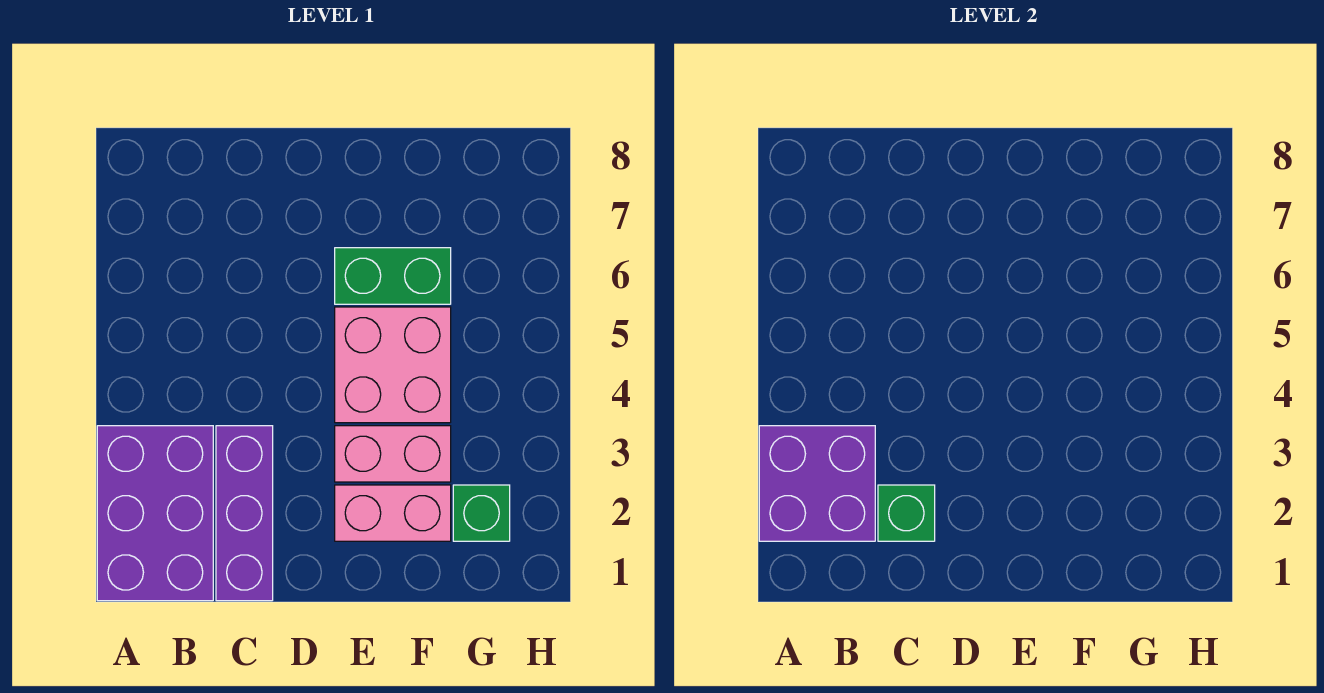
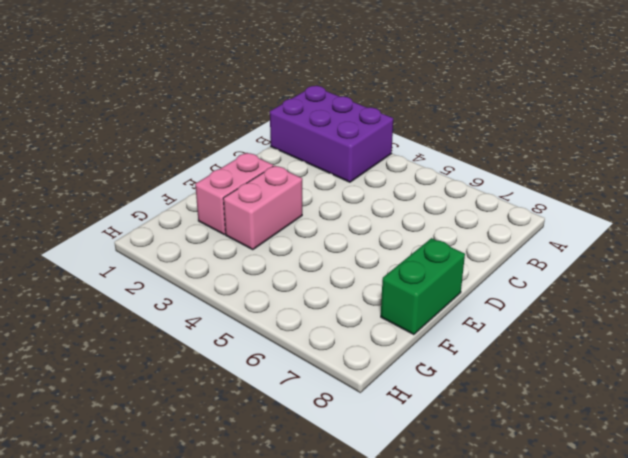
green brick E8:F8 level 1 -> green brick E6:F6 level 1
none -> purple brick C1:C3 level 1
none -> pink brick E4:F5 level 1

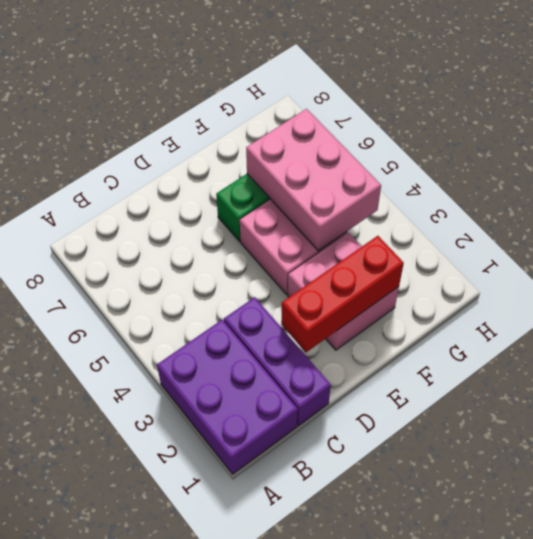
red brick D2:F2 level 2 -> none
pink brick F4:G6 level 2 -> none
none -> green brick G2 level 1
none -> purple brick A2:B3 level 2

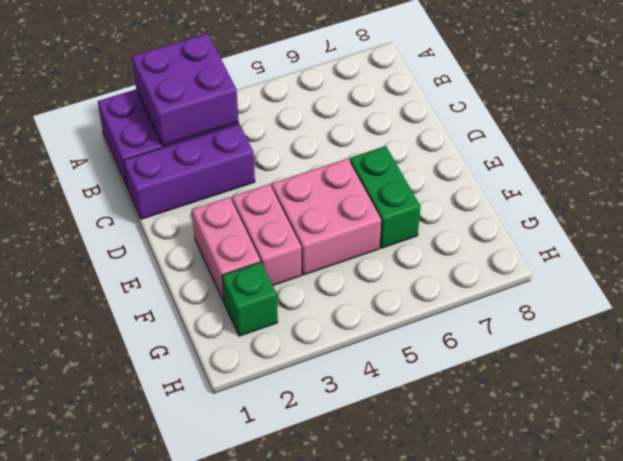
none -> green brick C2 level 2

